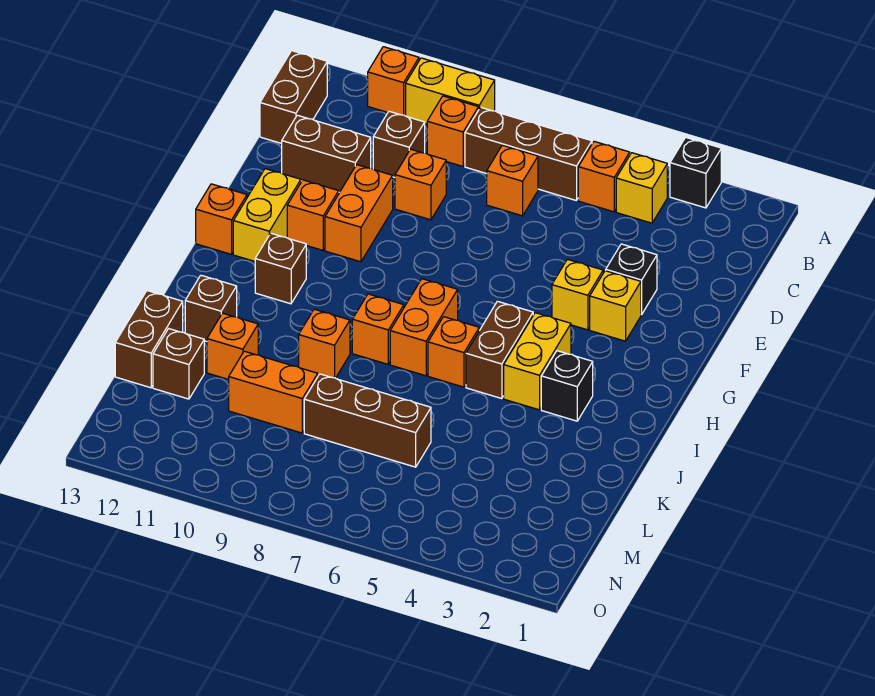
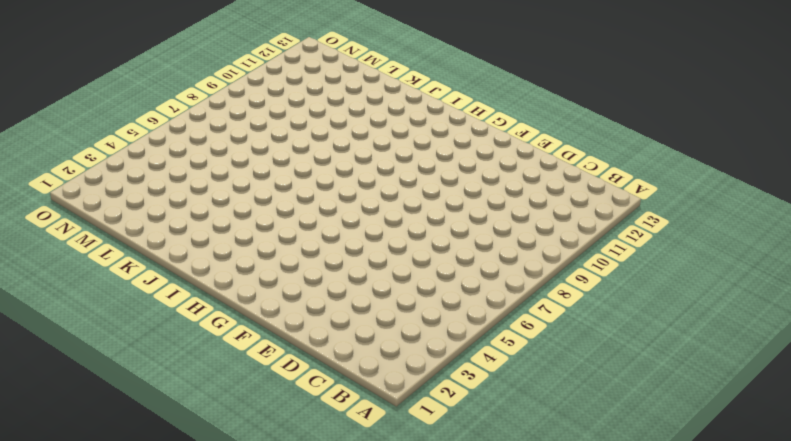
none -> black brick A3 level 1
none -> yellow brick A9:A10 level 1
none -> orange brick A11 level 1
none -> yellow brick B4 level 1

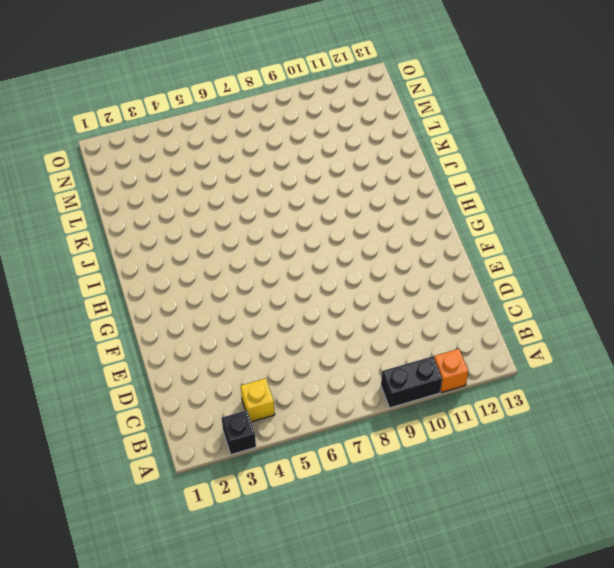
black brick A9:A10 level 1 -> yellow brick A9:A10 level 1
none -> orange brick B5 level 1
none -> brown brick B6:B8 level 1
none -> orange brick B9 level 1
none -> brown brick B13:C13 level 1

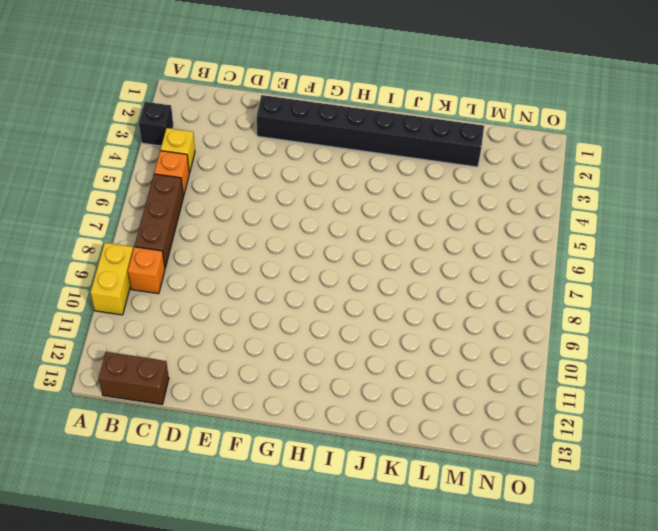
black brick E2:L2 level 1 -> none
none -> orange brick A11 level 1
none -> orange brick C7 level 1
none -> brown brick C10 level 1
none -> orange brick D9 level 1

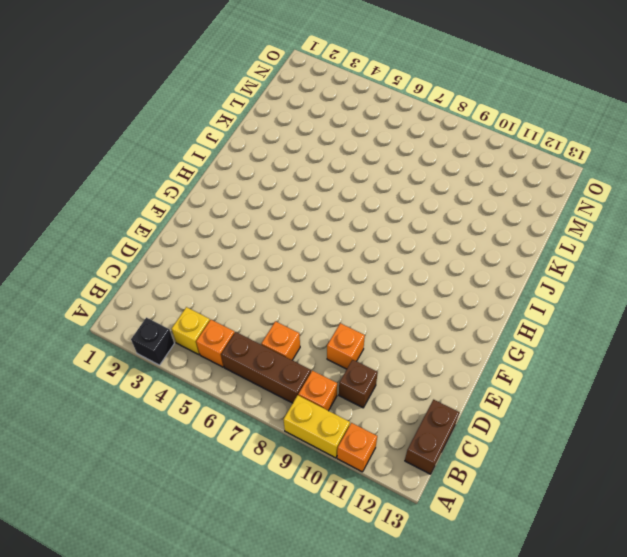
none -> brown brick D11:D12 level 1
none -> black brick E3 level 1
none -> orange brick E10:F10 level 1
none -> yellow brick F3 level 1

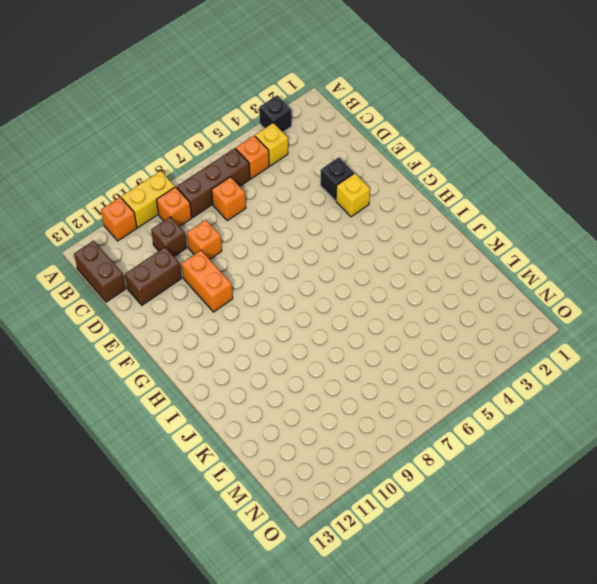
none -> yellow brick F4 level 1
none -> orange brick F11 level 1
none -> yellow brick F12:G12 level 1
none -> orange brick G13 level 1

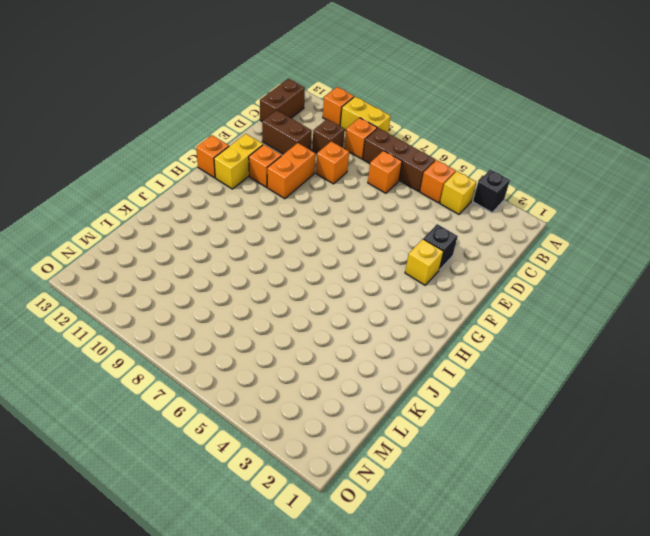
none -> yellow brick F4 level 1
none -> yellow brick H4:I4 level 1
none -> brown brick H5:I5 level 1
none -> orange brick H7:I7 level 1

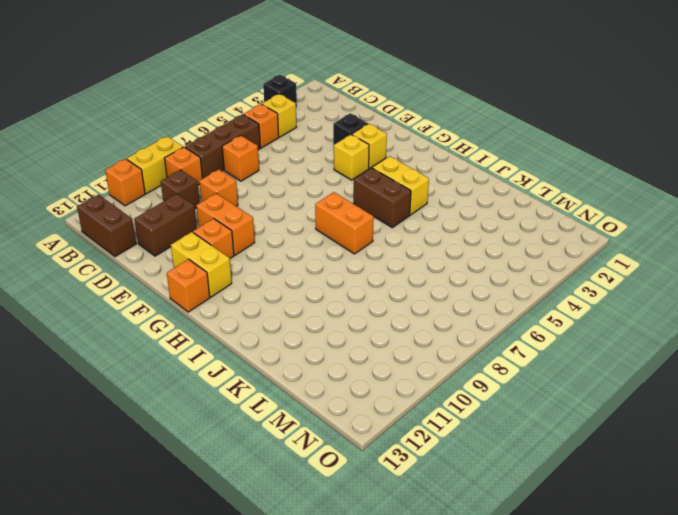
none -> brown brick H11 level 1
none -> black brick I3 level 1
none -> orange brick I6 level 1
none -> orange brick I8 level 1

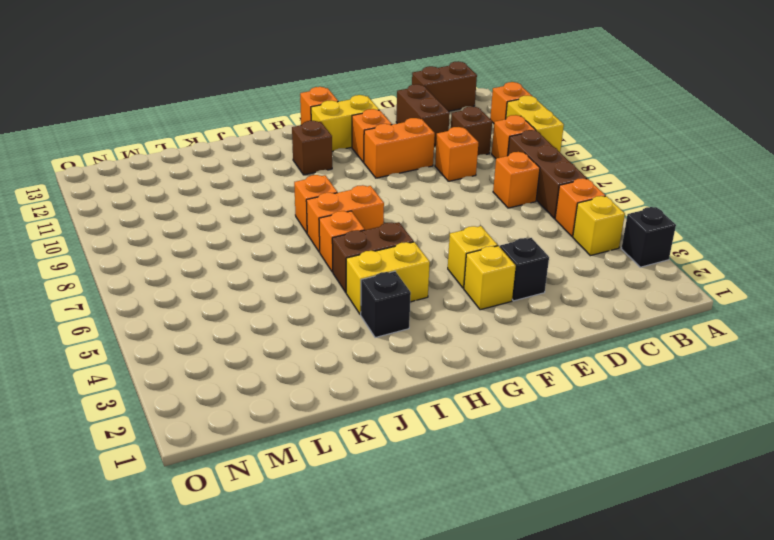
none -> orange brick J9 level 1
none -> brown brick J12 level 1
none -> orange brick K11 level 1
none -> brown brick K13:L13 level 1

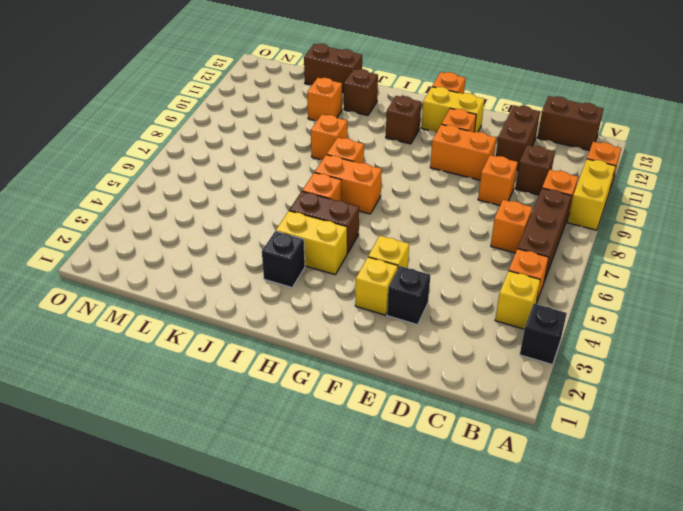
none -> brown brick L6:L8 level 1
none -> orange brick L9:L10 level 1
none -> brown brick L12 level 1

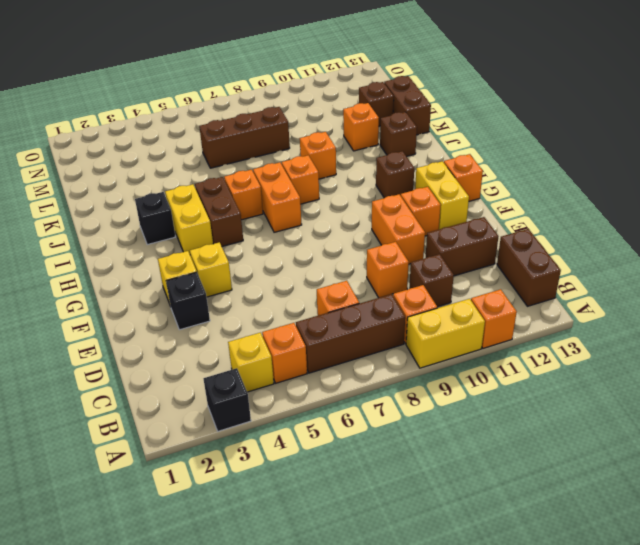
none -> orange brick L9:L10 level 1

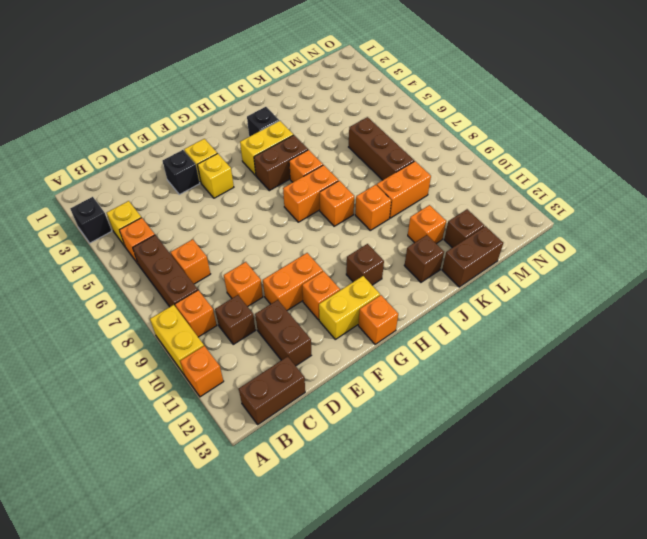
orange brick K9:L9 level 1 -> orange brick L9:L10 level 1

